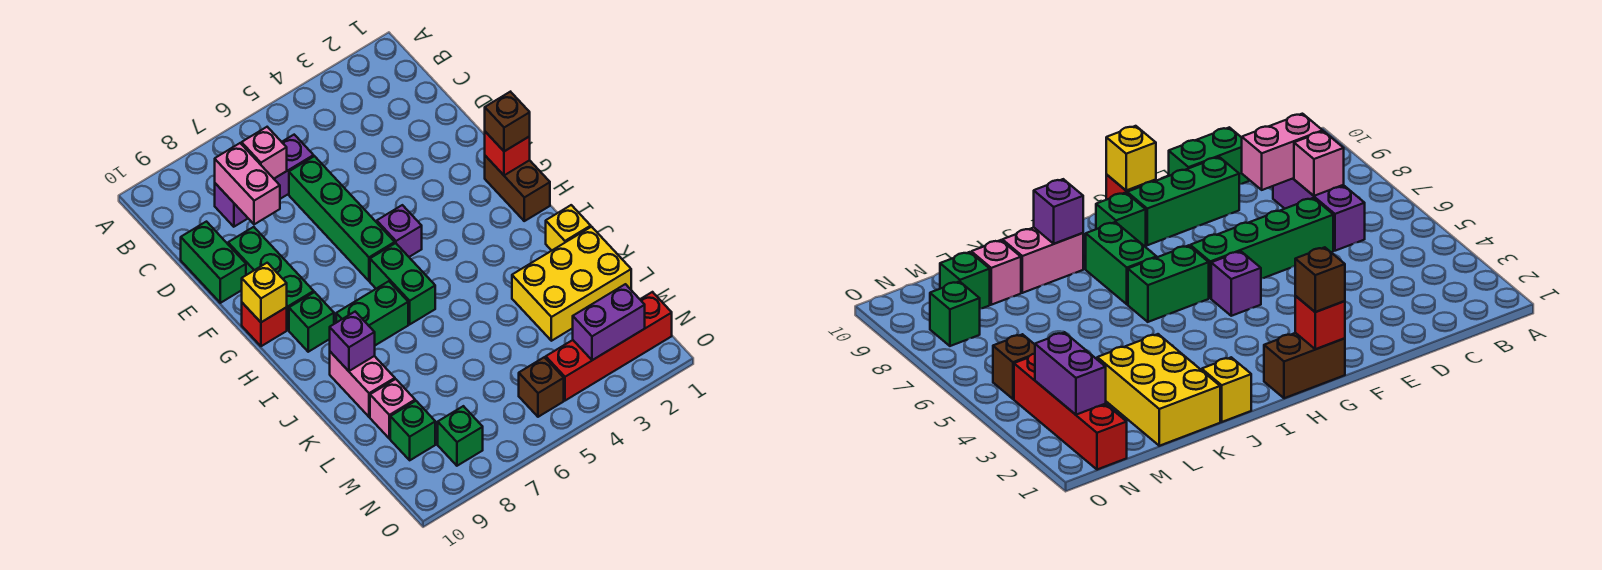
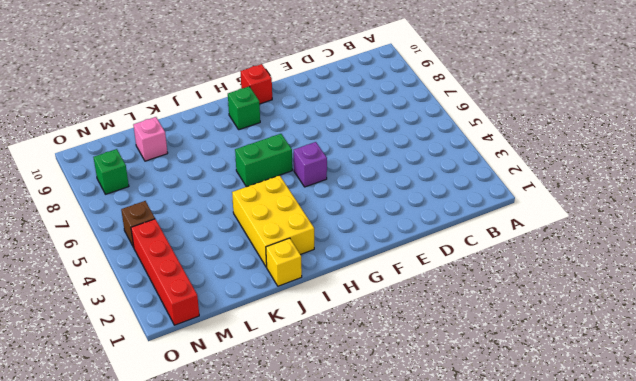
yellow brick I2:J4 level 1 -> yellow brick K1:L3 level 1
none -> purple brick C6:C8 level 1
none -> green brick D6:G6 level 1
none -> green brick D10:E10 level 1

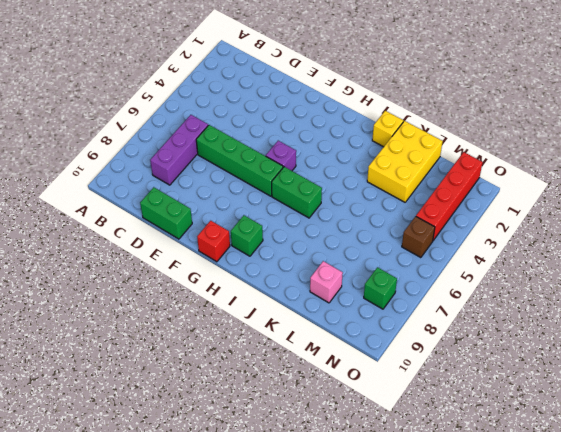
none -> green brick E9:G9 level 1
none -> brown brick G1:H1 level 1
none -> green brick I7:I8 level 1

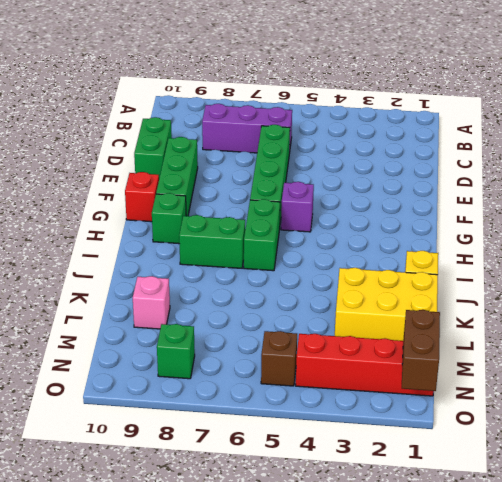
brown brick N1:O1 level 2 -> brown brick G1:H1 level 1
none -> pink brick J9:K9 level 1
none -> green brick M9 level 1
none -> pink brick C7 level 2

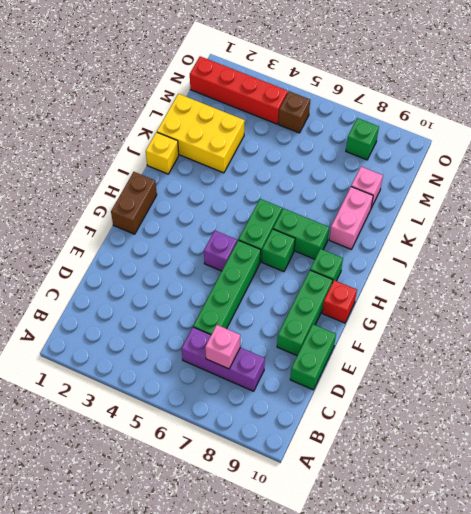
green brick H7 level 1 -> green brick M9 level 1
none -> pink brick C8:D8 level 2
none -> red brick G1 level 2
none -> yellow brick G10 level 2

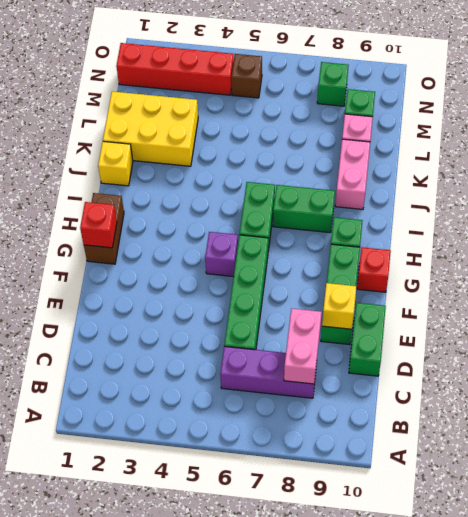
yellow brick E9 level 2 -> yellow brick G10 level 2
none -> pink brick C7 level 2
none -> purple brick J9 level 2
none -> purple brick N2:N3 level 2

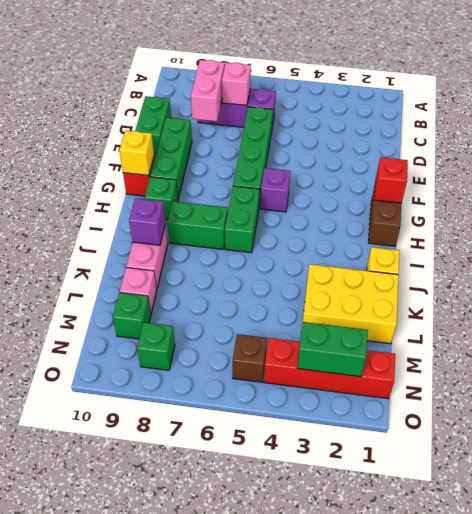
green brick N2:N3 level 2 -> purple brick N2:N3 level 2
none -> brown brick G1 level 3

